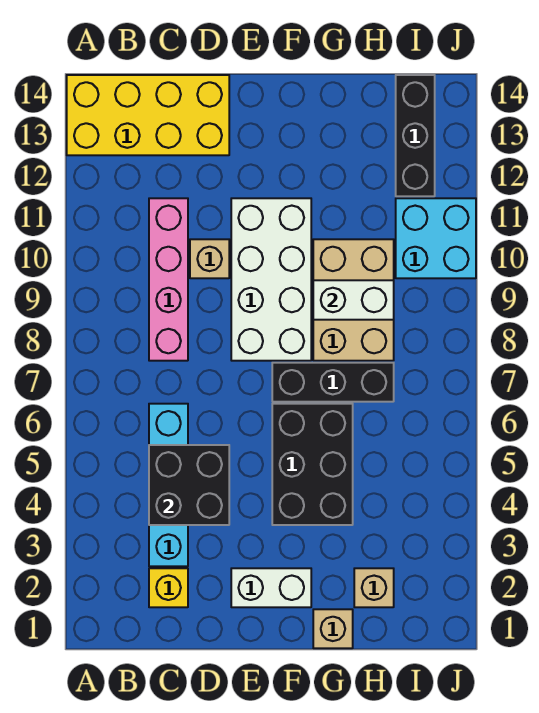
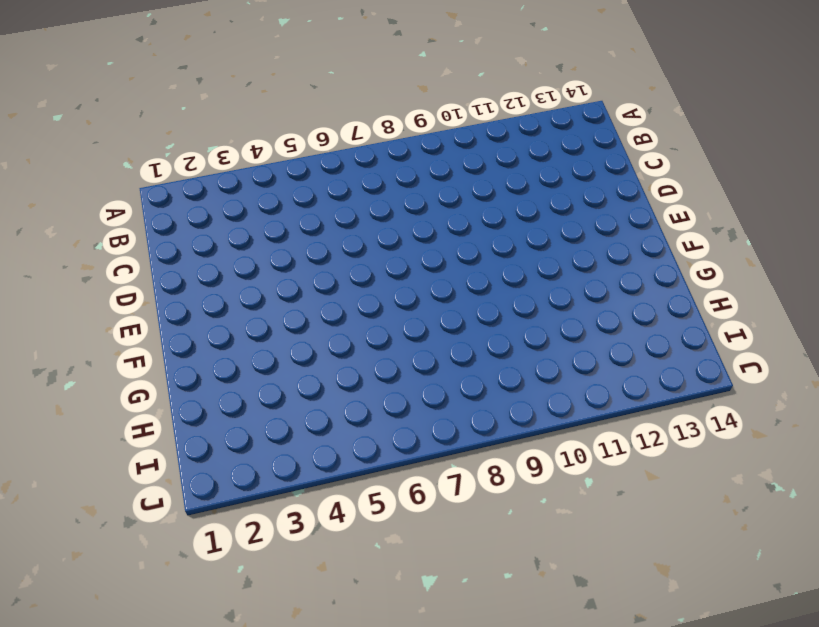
none -> yellow brick A13:D14 level 1
none -> yellow brick C2 level 1
none -> cyan brick C3:C6 level 1

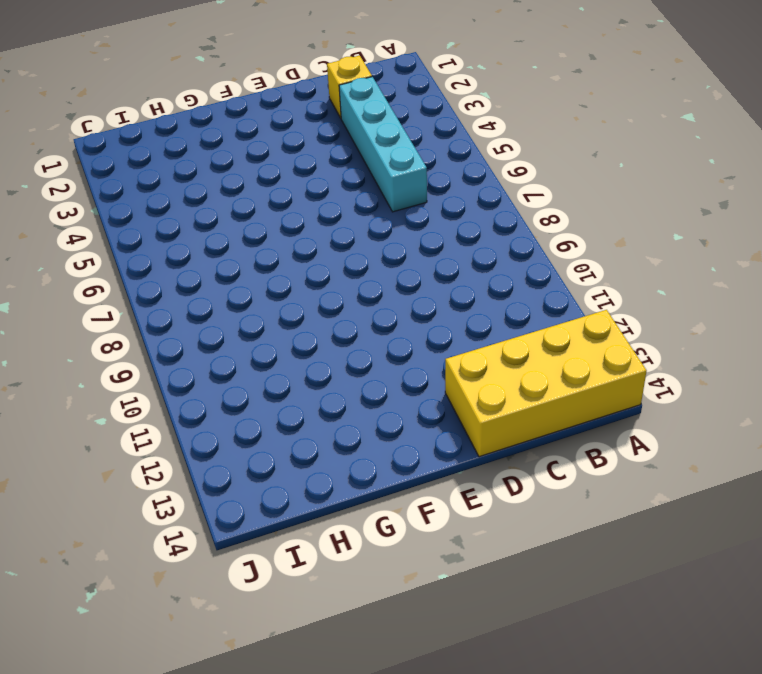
none -> pink brick C8:C11 level 1
none -> tan brick D10 level 1
none -> white brick E2:F2 level 1

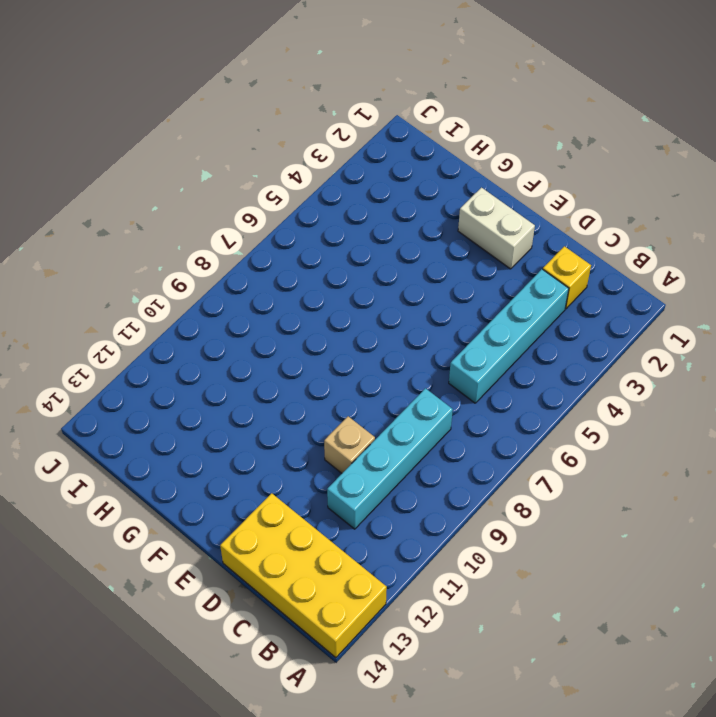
cyan brick C8:C11 level 1 -> pink brick C8:C11 level 1
none -> white brick E8:F11 level 1
none -> black brick F4:G6 level 1
none -> black brick F7:H7 level 1

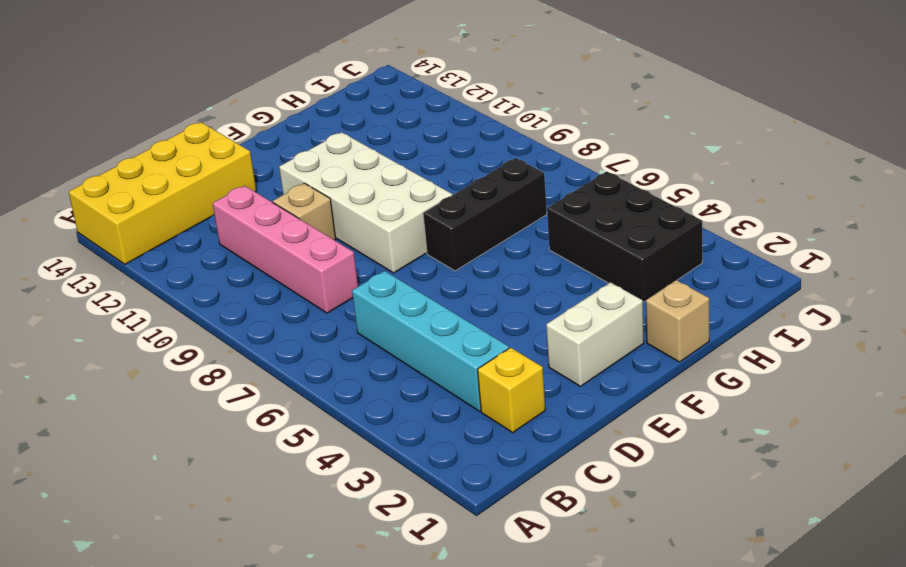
black brick H3:I5 level 1 -> black brick F4:G6 level 1
none -> tan brick G8:H10 level 1
none -> tan brick H2 level 1
none -> cyan brick I10:J11 level 1

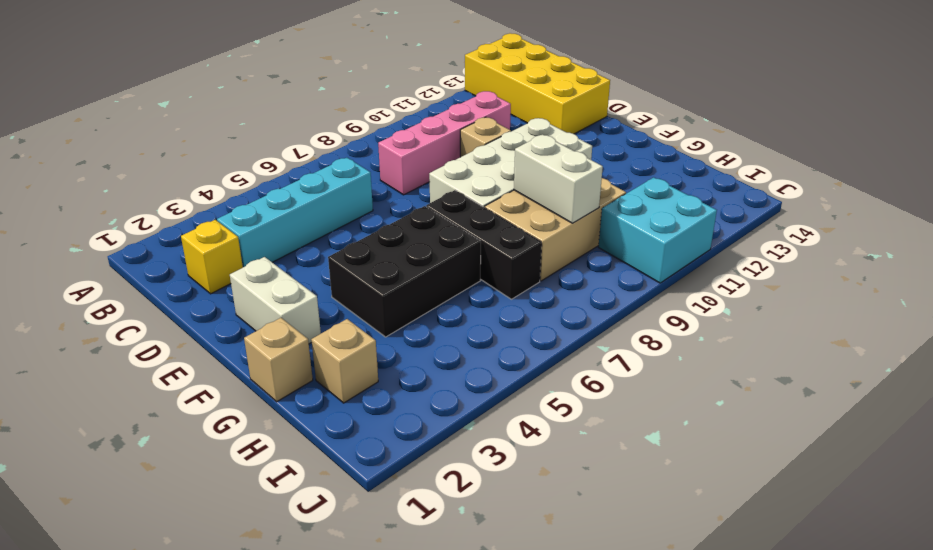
none -> black brick I12:I14 level 1
none -> black brick C4:D5 level 2

